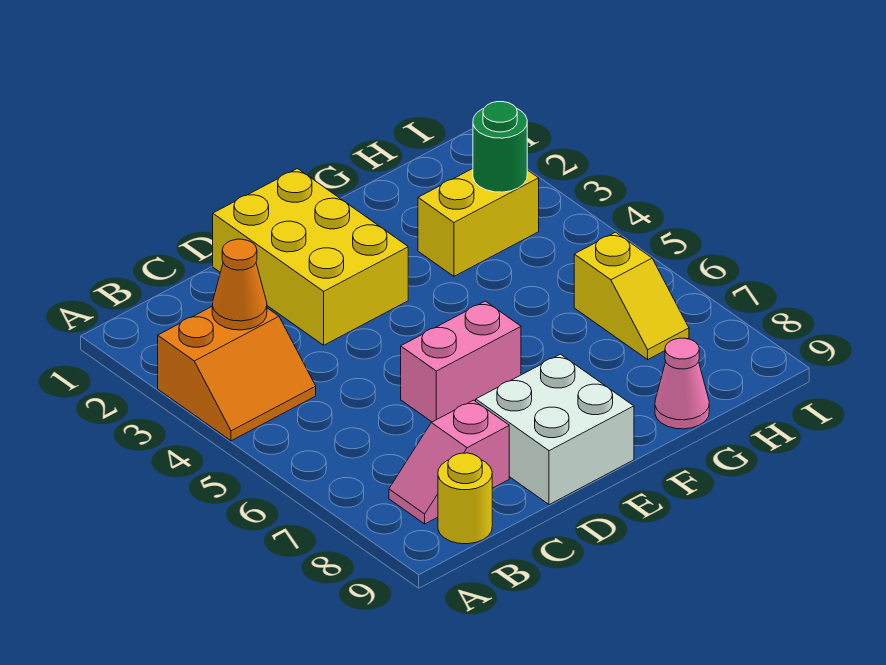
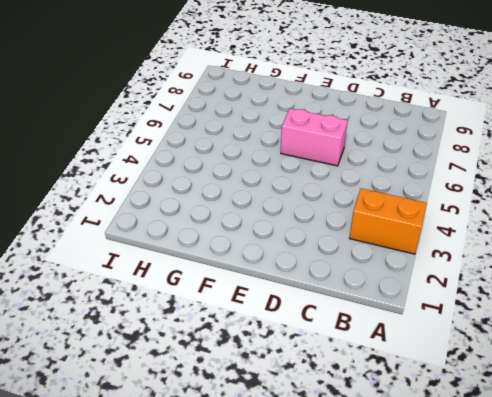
none -> pink slope B8:C8 level 1 top C
none -> yellow round brick B9 level 1

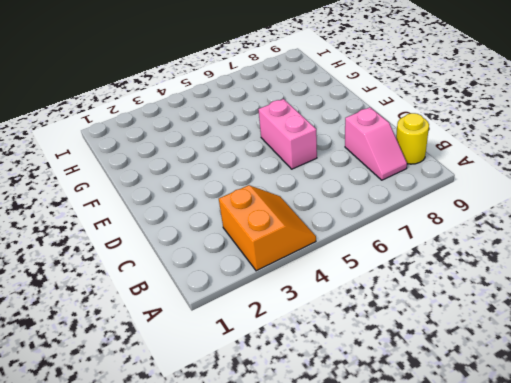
none -> yellow brick D1:E3 level 1
none -> white brick D8:E9 level 1

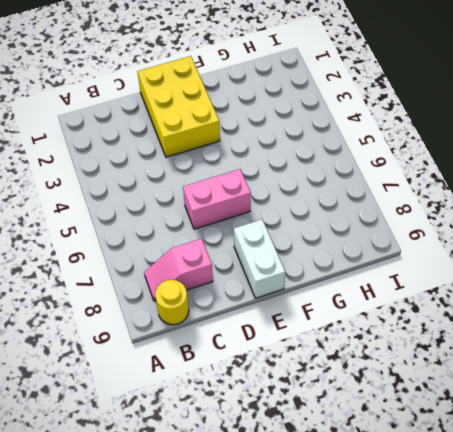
white brick E8:E9 level 1 -> white brick D8:E9 level 1
none -> orange slope A3:B4 level 1 top 3
none -> yellow brick G3:H3 level 1

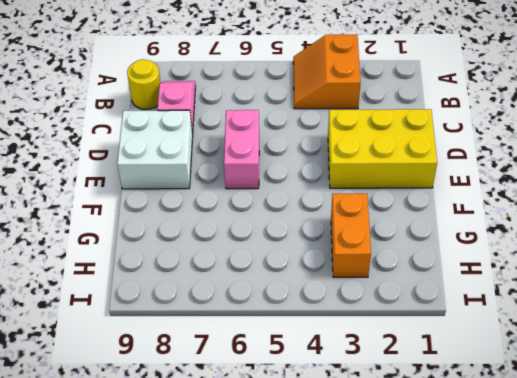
orange brick G3:H3 level 1 -> yellow brick G3:H3 level 1
none -> pink cone G9 level 1
none -> yellow slope H6:H7 level 1 top 6

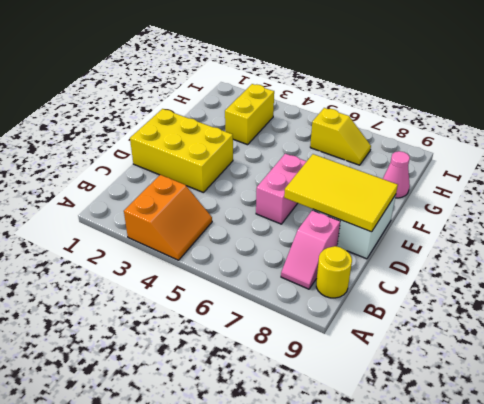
yellow tile D7:E9 level 2 -> none
none -> orange cone B3 level 2
none -> green round brick H3 level 2

